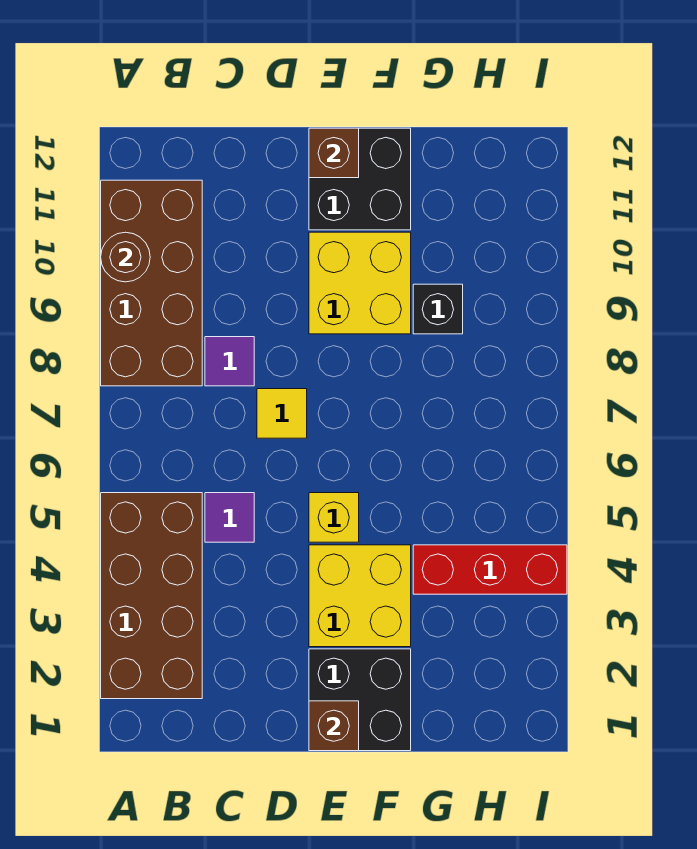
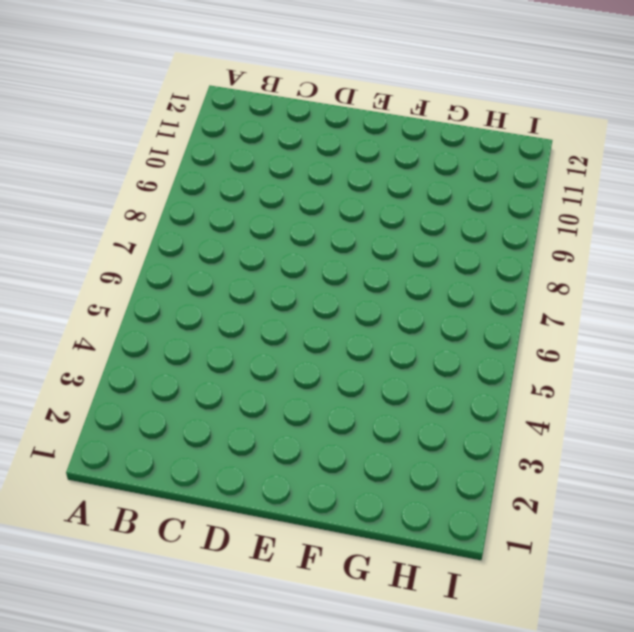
none -> brown brick A2:B5 level 1
none -> brown brick A8:B11 level 1
none -> purple tile C5 level 1

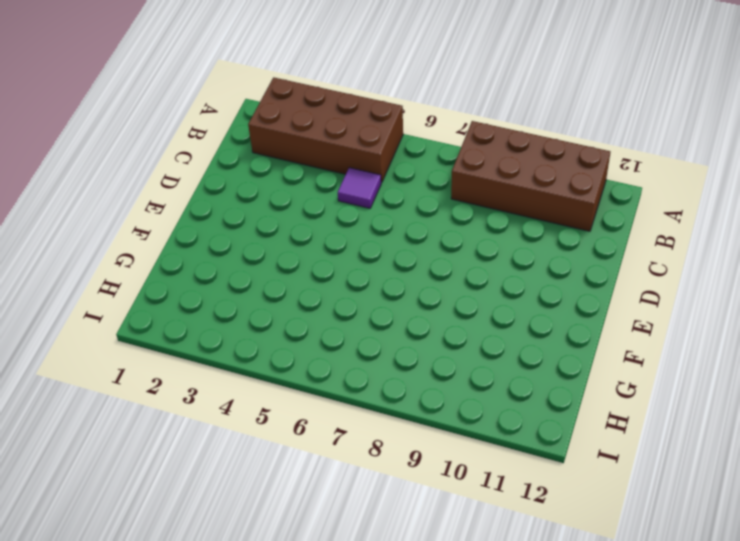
none -> purple tile C8 level 1
none -> yellow tile D7 level 1
none -> black brick E1:F2 level 1

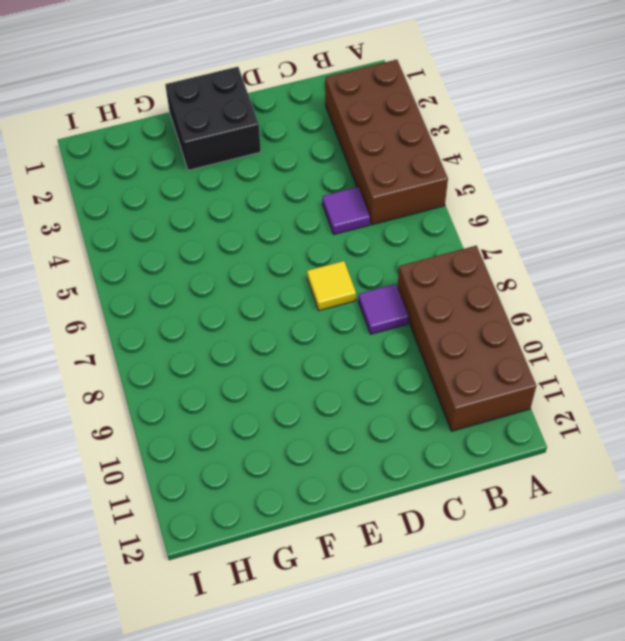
none -> yellow brick E3:F4 level 1
none -> yellow brick E5 level 1
none -> yellow brick E9:F10 level 1

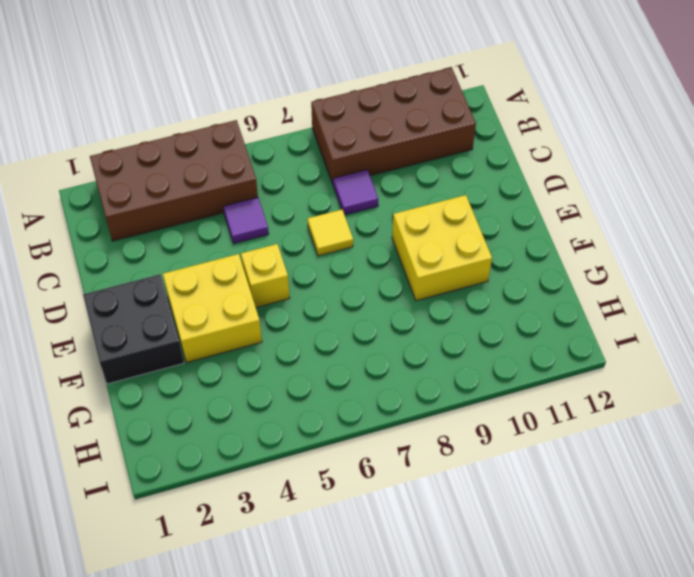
none -> black brick E11:F12 level 1
none -> red brick G4:I4 level 1
none -> black brick G9 level 1

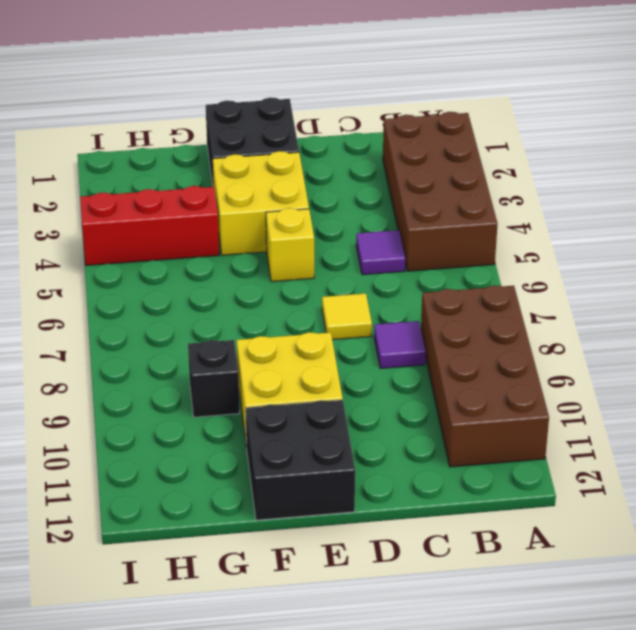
none -> brown round brick A10 level 2
none -> brown brick E1 level 2
none -> brown brick E12 level 2

